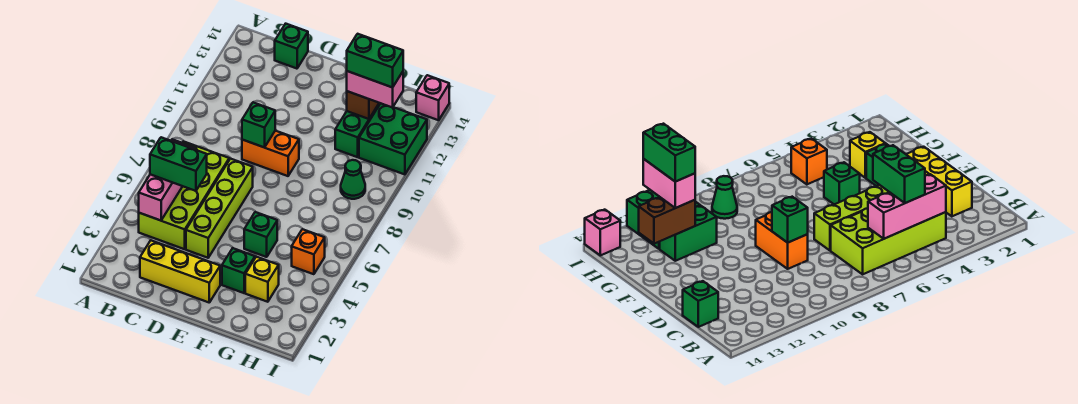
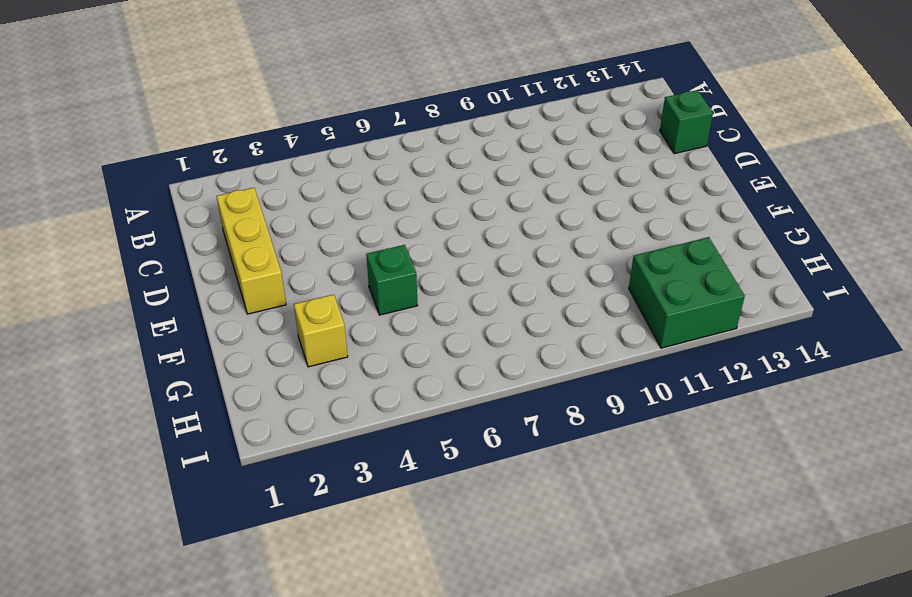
none -> lime brick B4:C7 level 1
none -> lime brick D4:D7 level 1
none -> orange brick D9:E9 level 1

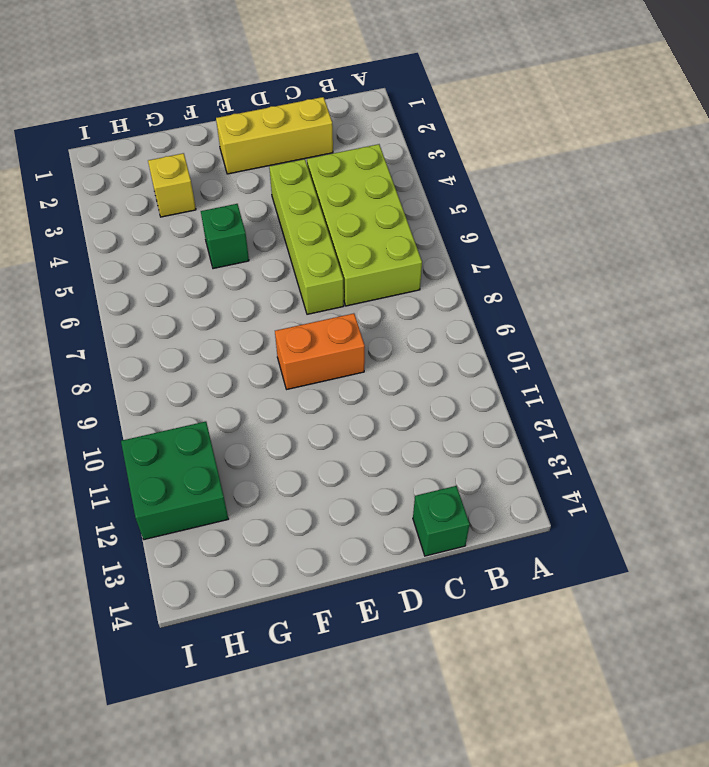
none -> green brick F3 level 1
none -> green brick G11:G12 level 1
none -> orange brick H5 level 1

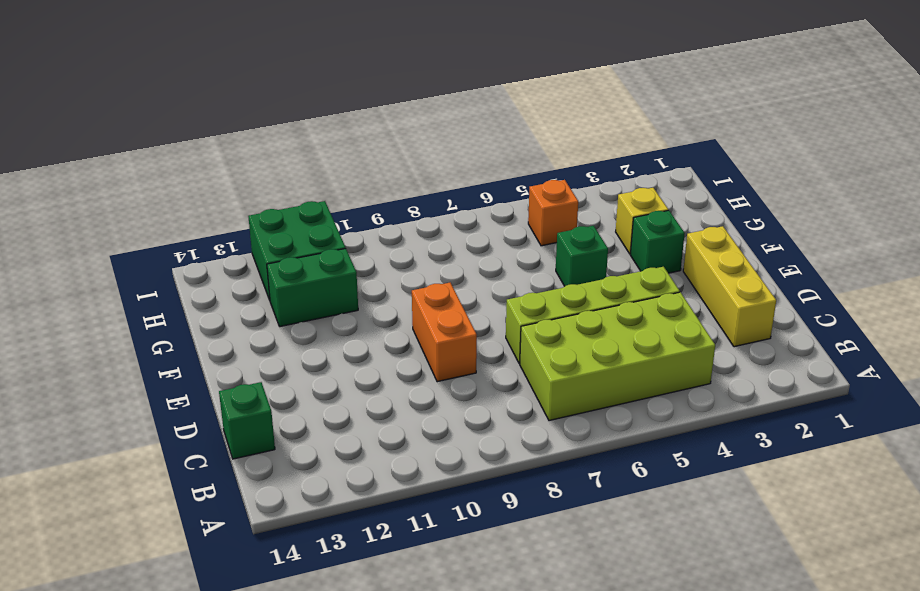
none -> green cone H9 level 1
none -> pink brick I14 level 1
none -> pink brick B4:B6 level 2

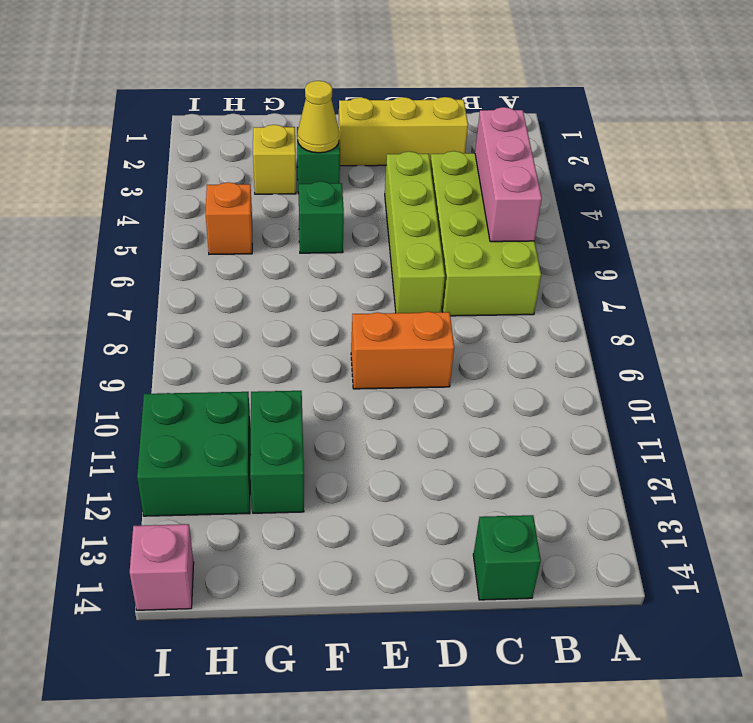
yellow cone F3 level 2 -> none
none -> green cone H9 level 1
none -> green brick D9 level 2
none -> brown brick G12:G13 level 2

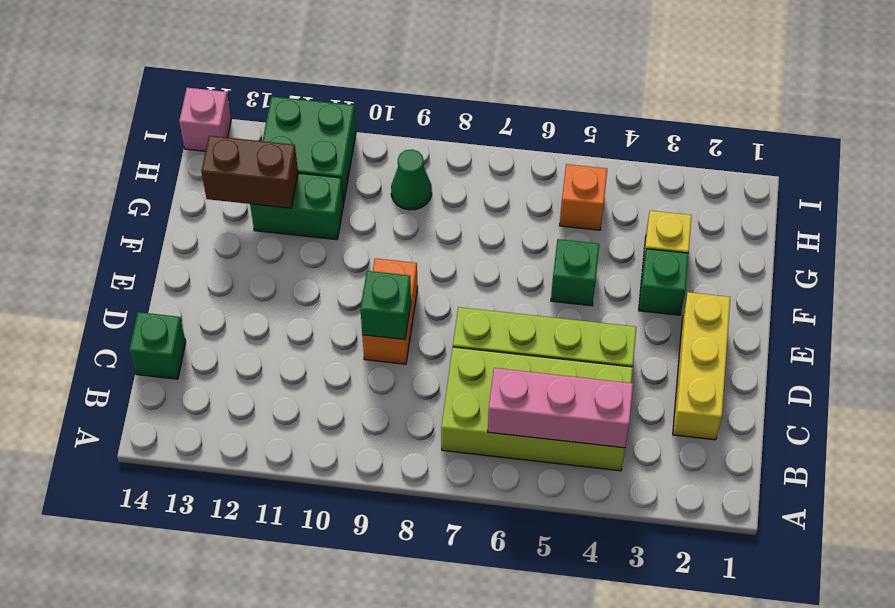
none -> green brick B5:C5 level 3
none -> pink brick G12:H12 level 3
none -> green brick G12:H12 level 4

